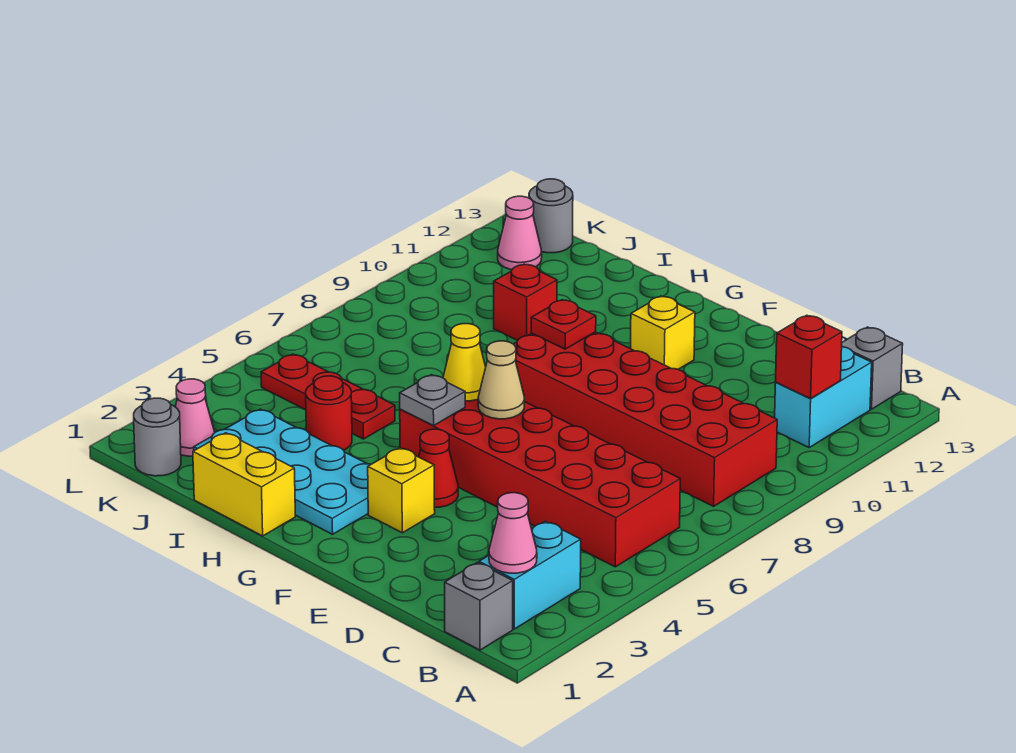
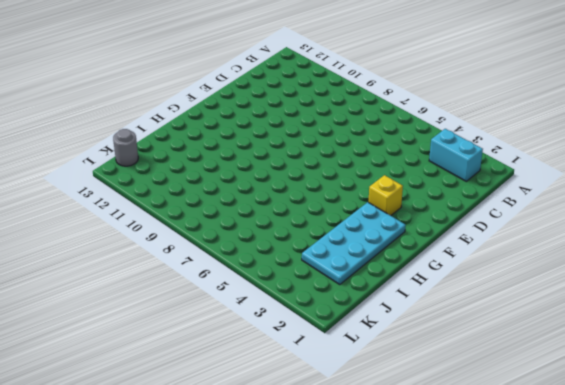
none -> grey brick B1 level 1
none -> red brick B5:G6 level 1
none -> red brick B8:G9 level 1

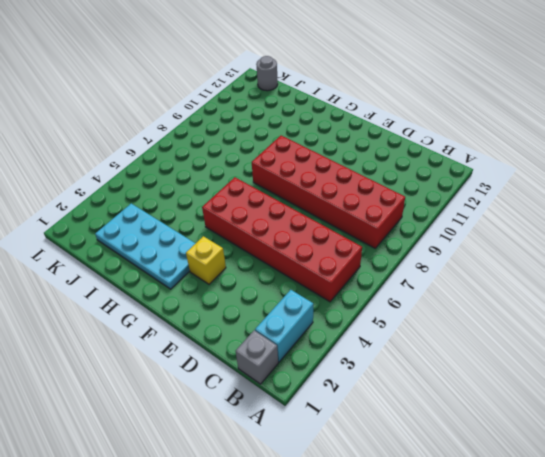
none -> cyan brick B11:B12 level 1
none -> grey brick B13 level 1
none -> red cone F4 level 1

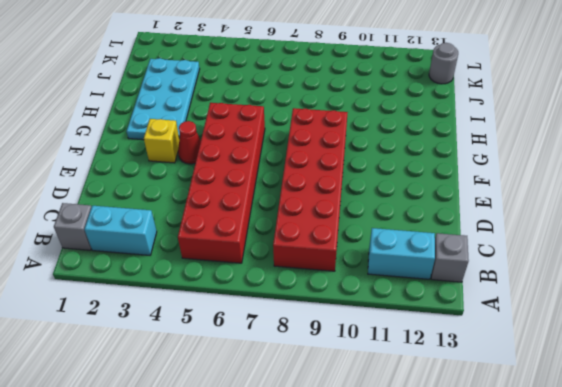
none -> yellow brick F11 level 1
none -> yellow brick H1:I1 level 1
none -> red round brick I4 level 1

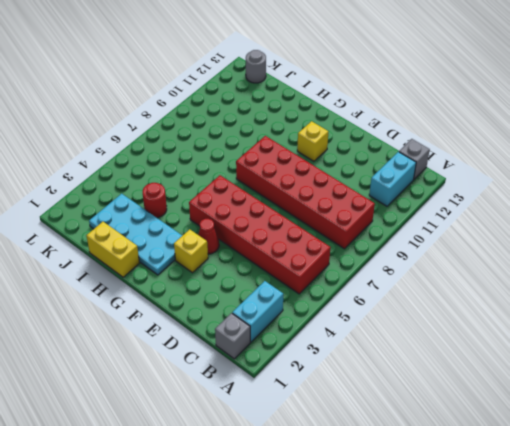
none -> red plate I5:K5 level 1
none -> red brick I10 level 1
none -> grey round brick K1 level 1

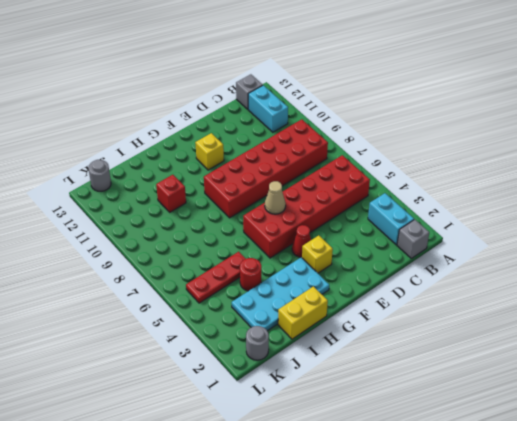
none -> pink cone K2 level 1
none -> pink cone K12 level 1
none -> pink cone B2 level 2

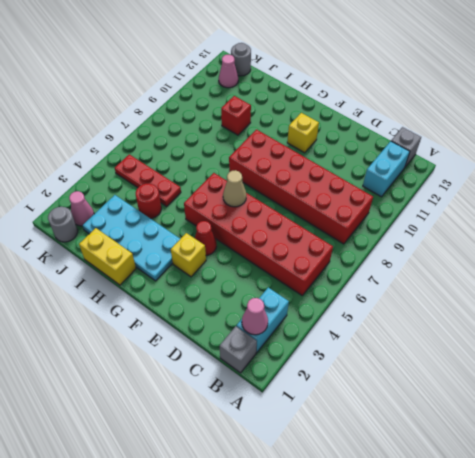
none -> red brick B11 level 2
none -> grey plate G5 level 2
none -> yellow cone G6 level 2

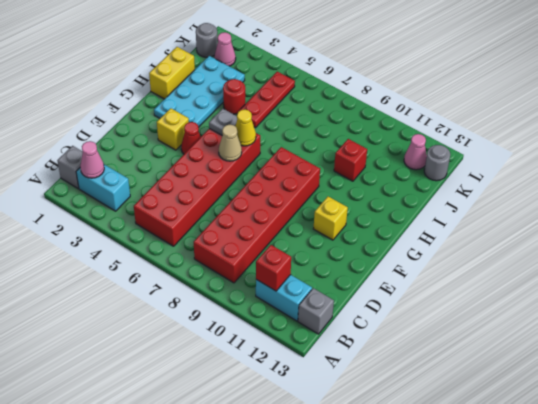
none -> red plate G9 level 2

